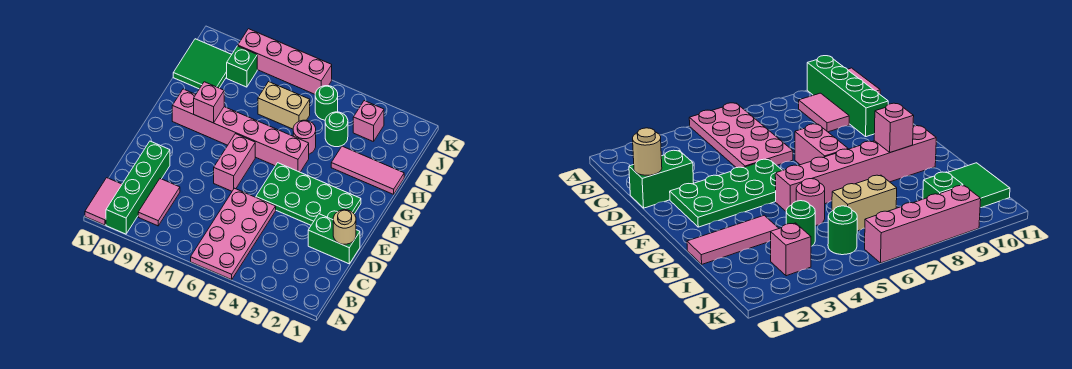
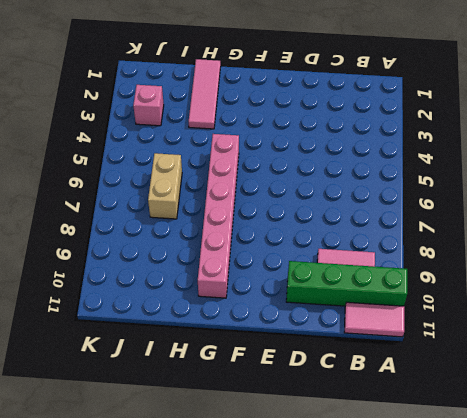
none -> pink plate A5:D6 level 1
none -> green brick D1:D2 level 1
none -> green plate E2:F5 level 1

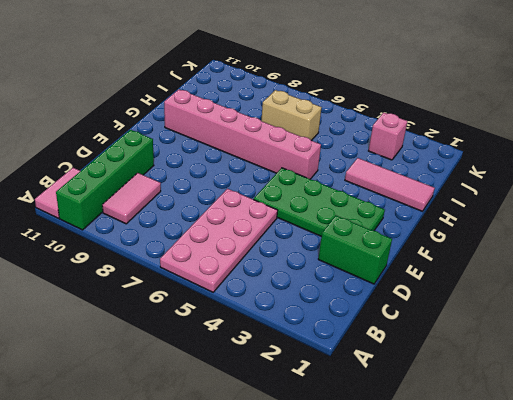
none -> pink brick E7:F7 level 1
none -> pink round brick H5 level 1
none -> green round brick I4 level 1

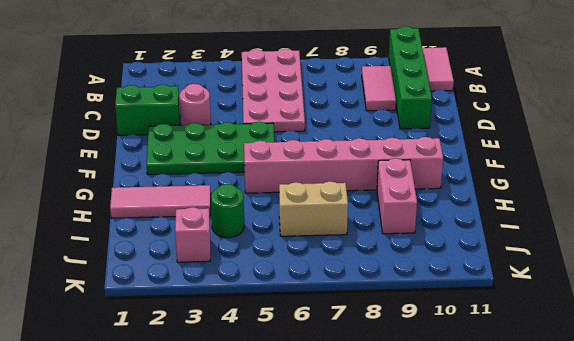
pink round brick D3 level 1 -> pink round brick H5 level 1
pink brick H9:I9 level 1 -> pink brick E7:F7 level 1
none -> green tile I10:J11 level 1
none -> green round brick J5 level 1
none -> green brick J9 level 1

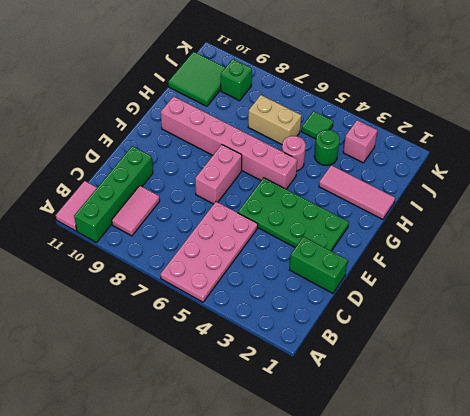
green tile J5 level 1 -> green round brick J5 level 1
none -> pink brick K6:K9 level 1
none -> tan round brick D1 level 2
none -> pink brick G9 level 2

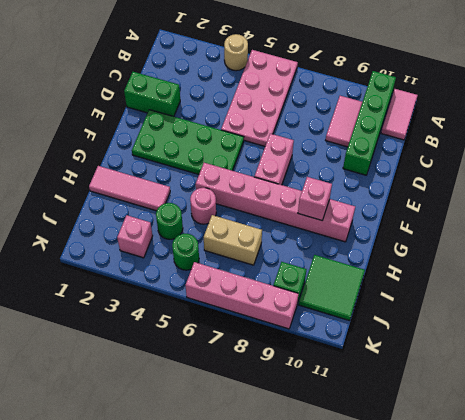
tan round brick A4 level 1 -> tan round brick D1 level 2

